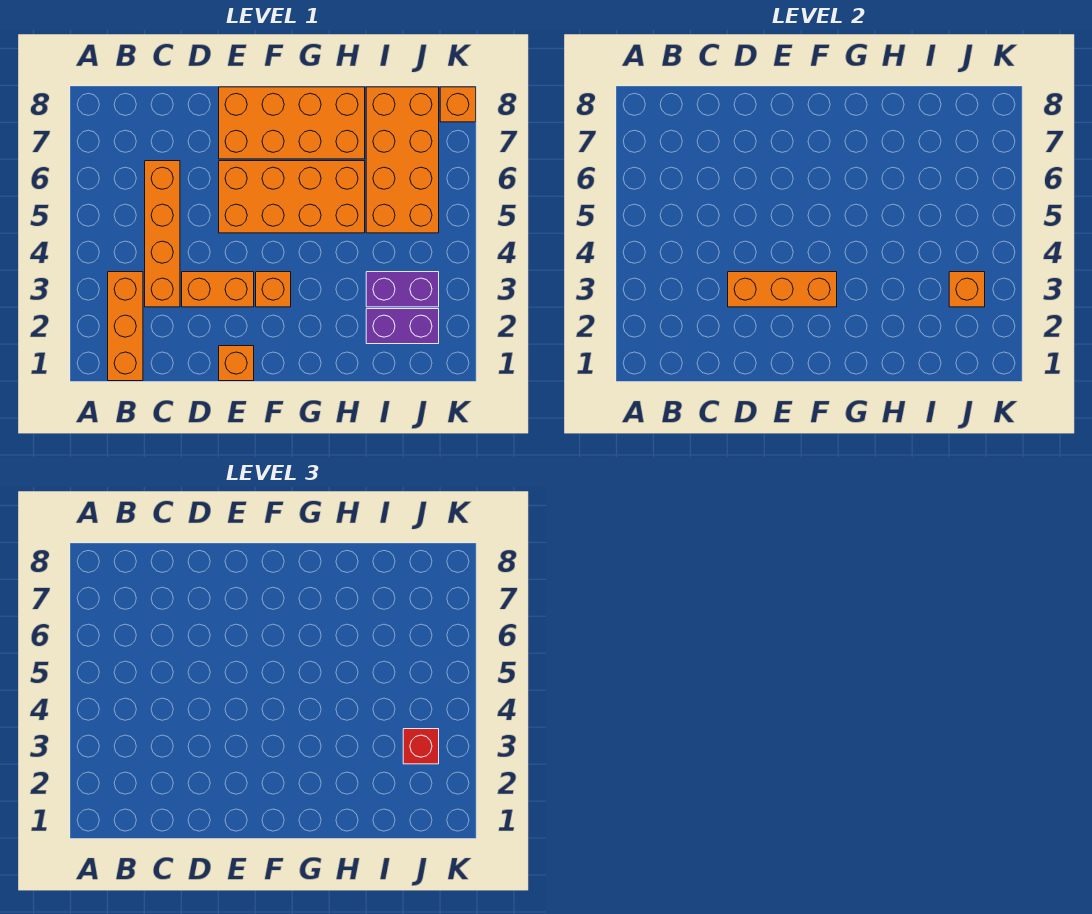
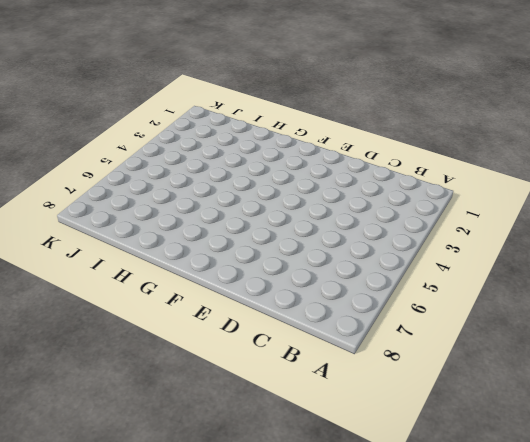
none -> orange brick B1:B3 level 1
none -> orange brick C3:C6 level 1
none -> orange brick D3:E3 level 1

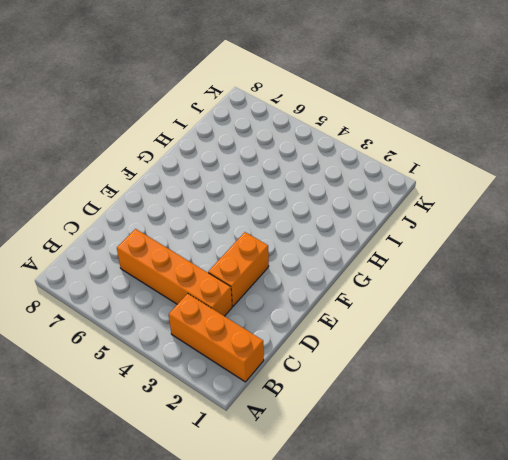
none -> orange brick E1 level 1
none -> orange brick E5:H6 level 1
none -> orange brick E7:H8 level 1

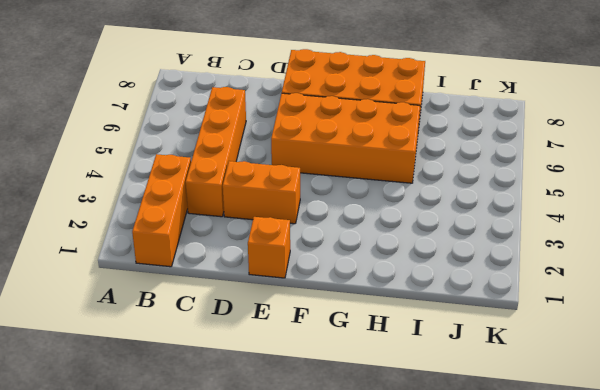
none -> orange brick F3 level 1
none -> purple brick I2:J2 level 1
none -> purple brick I3:J3 level 1

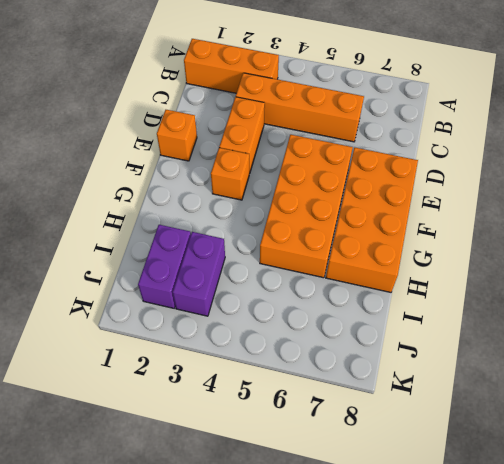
none -> orange brick I5:J8 level 1
none -> orange brick K8 level 1
none -> orange brick D3:F3 level 2

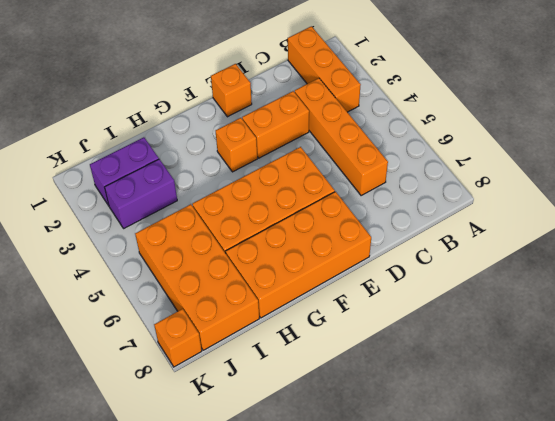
none -> orange brick D3:F3 level 2
none -> orange brick J3 level 2
none -> red brick J3 level 3

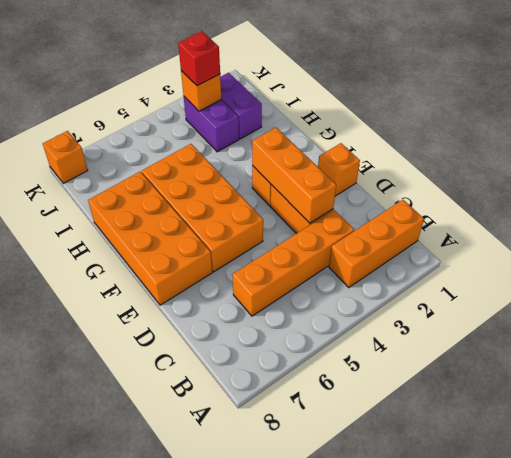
none -> orange brick I5:J8 level 1

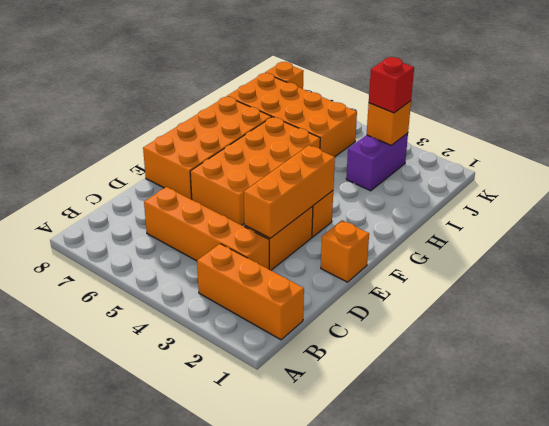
none -> purple brick I2:J2 level 1

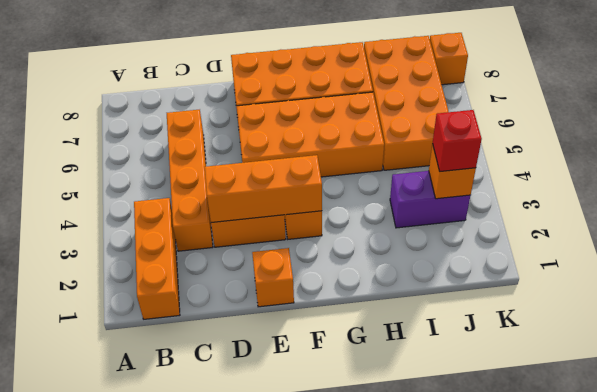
none -> purple brick I2:J2 level 1

